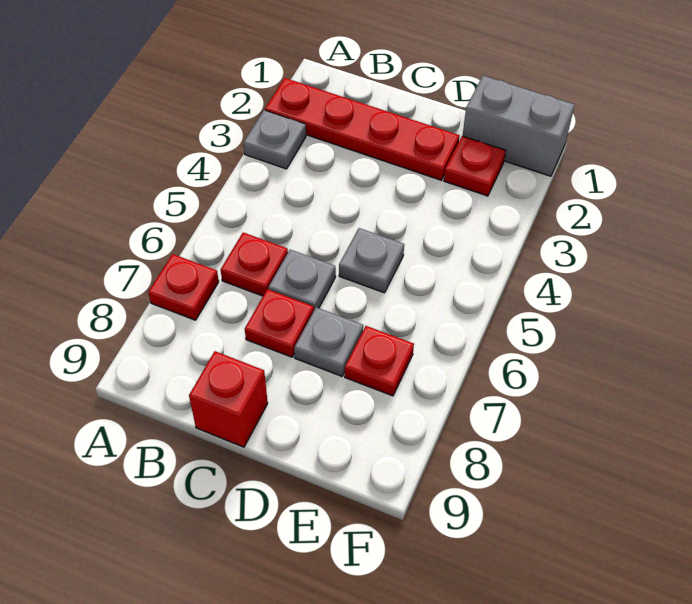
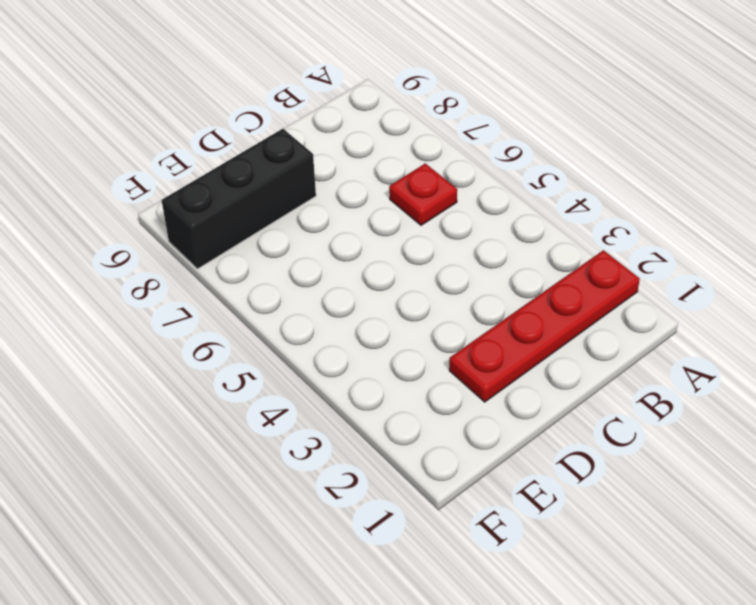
black brick D8:F8 level 1 -> none
none -> grey plate A3 level 1
none -> red plate A7 level 1
none -> grey plate C6 level 1

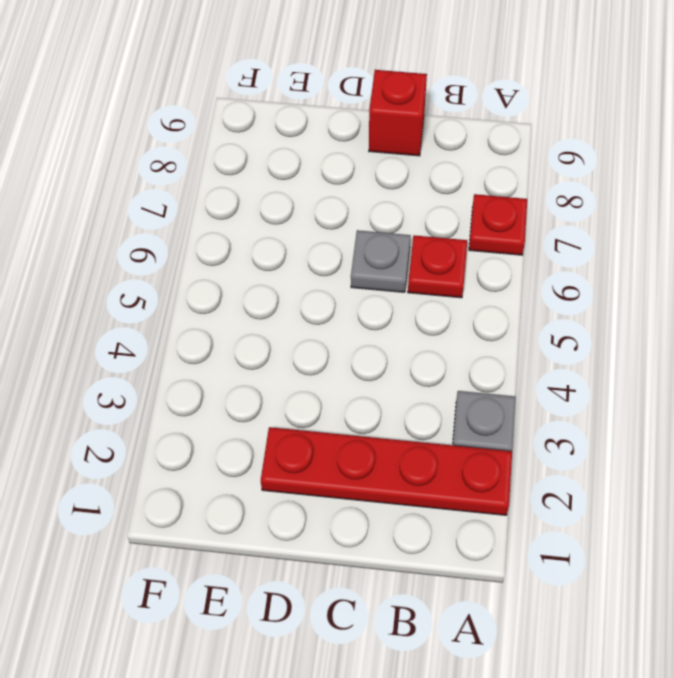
none -> red plate C7 level 1
none -> grey plate D5 level 1
none -> grey plate D7 level 1

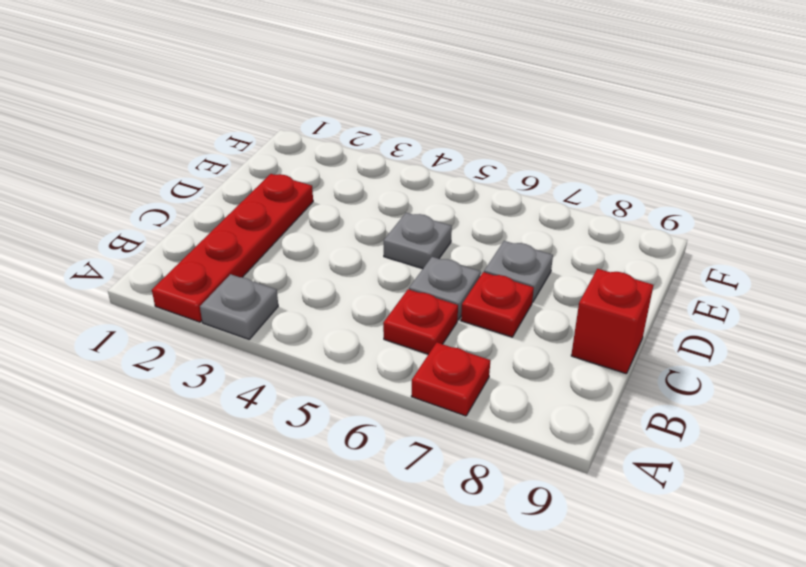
none -> grey brick E1:F1 level 1
none -> red plate E2 level 1
none -> red plate E7 level 1

